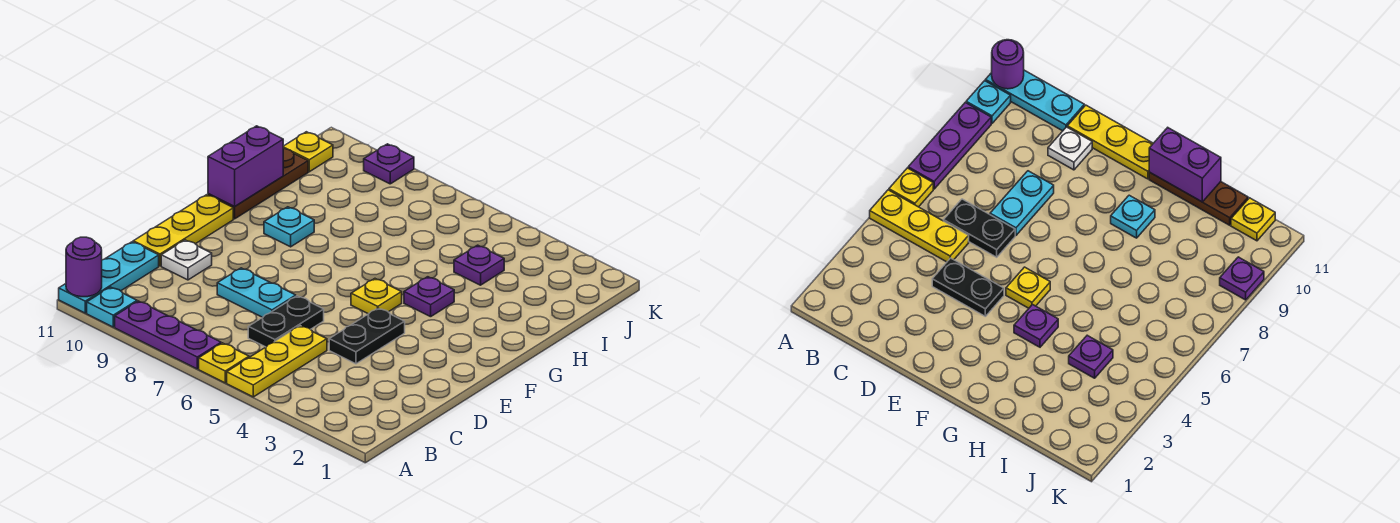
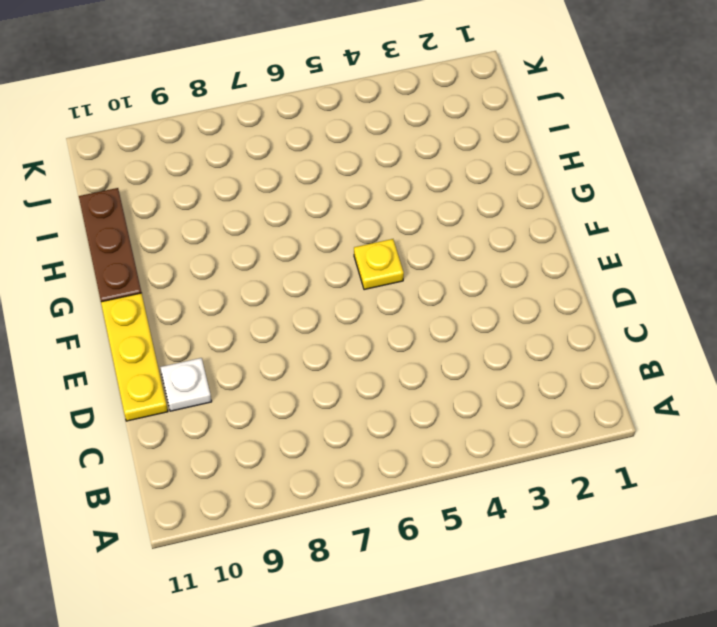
none -> yellow plate A5:C5 level 1
none -> yellow plate A6 level 1
none -> purple plate A7:A9 level 1

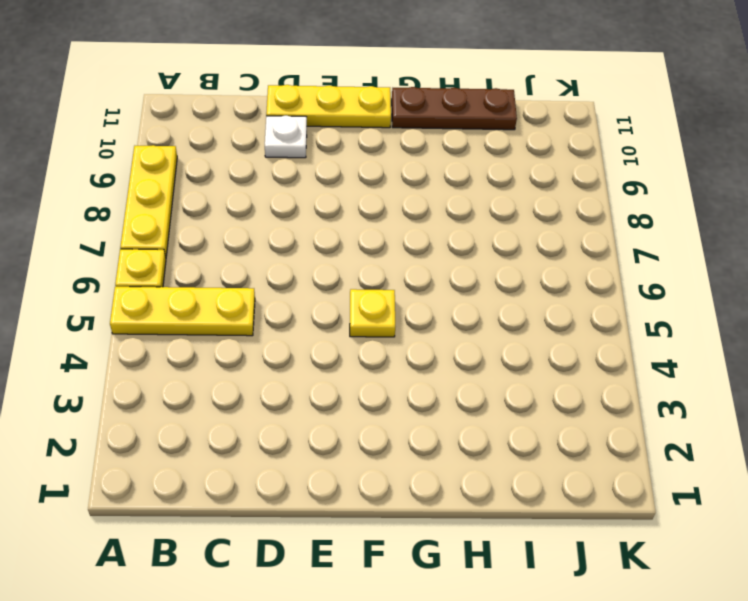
yellow plate A7:A9 level 1 -> purple plate A7:A9 level 1
none -> cyan plate A10 level 1
none -> cyan plate A11:C11 level 1
none -> black plate C6:D6 level 1

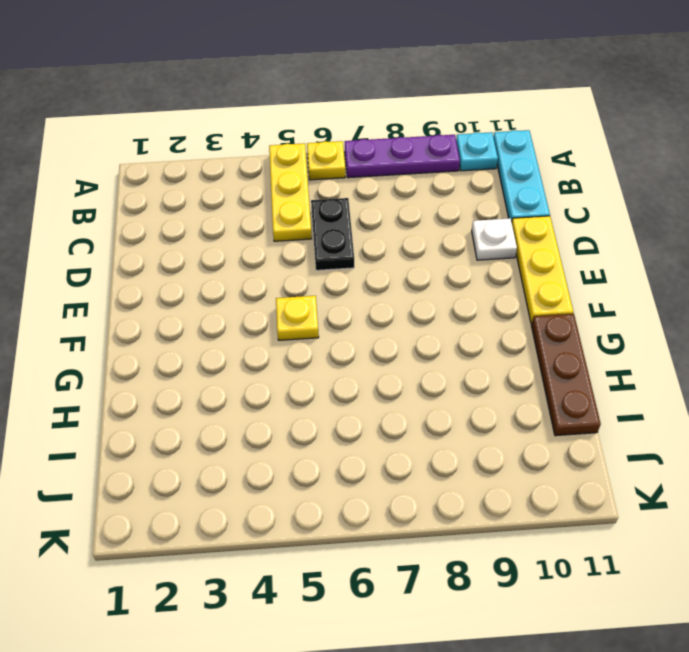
none -> black plate D4:E4 level 1
none -> cyan plate D7:D8 level 1
none -> purple plate G4 level 1

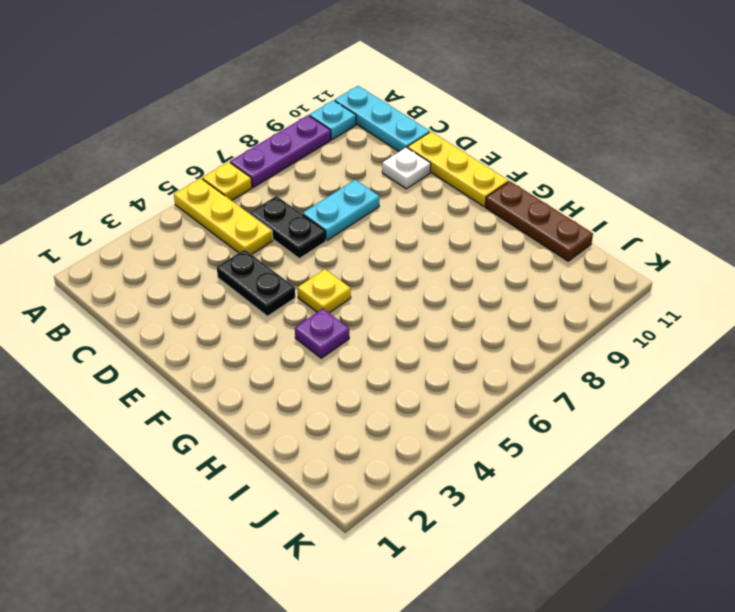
none -> cyan plate G9 level 1
none -> purple plate I4 level 1
none -> yellow plate J11 level 1

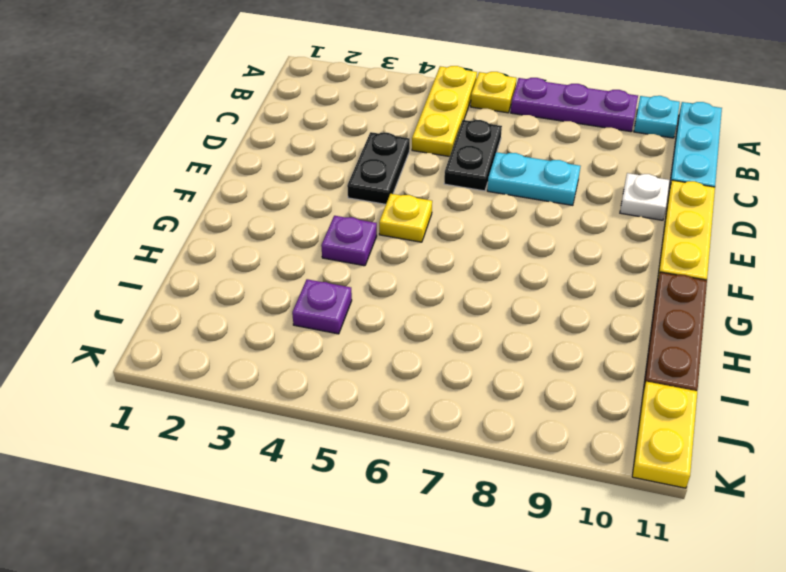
yellow plate J11:K11 level 1 -> yellow plate J11 level 1
none -> cyan plate G9 level 1
none -> purple plate K9 level 1
none -> purple round brick A11 level 2

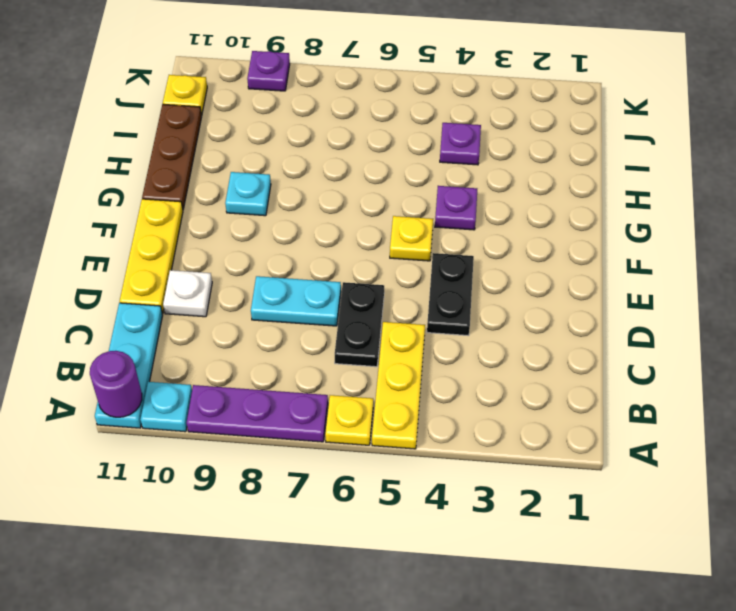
none -> purple brick G11:H11 level 2

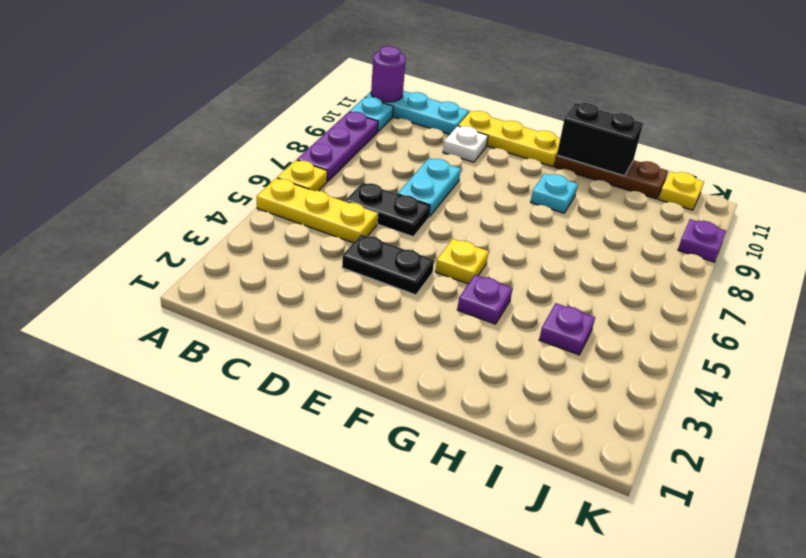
black brick G11:H11 level 2 -> purple brick G11:H11 level 2

